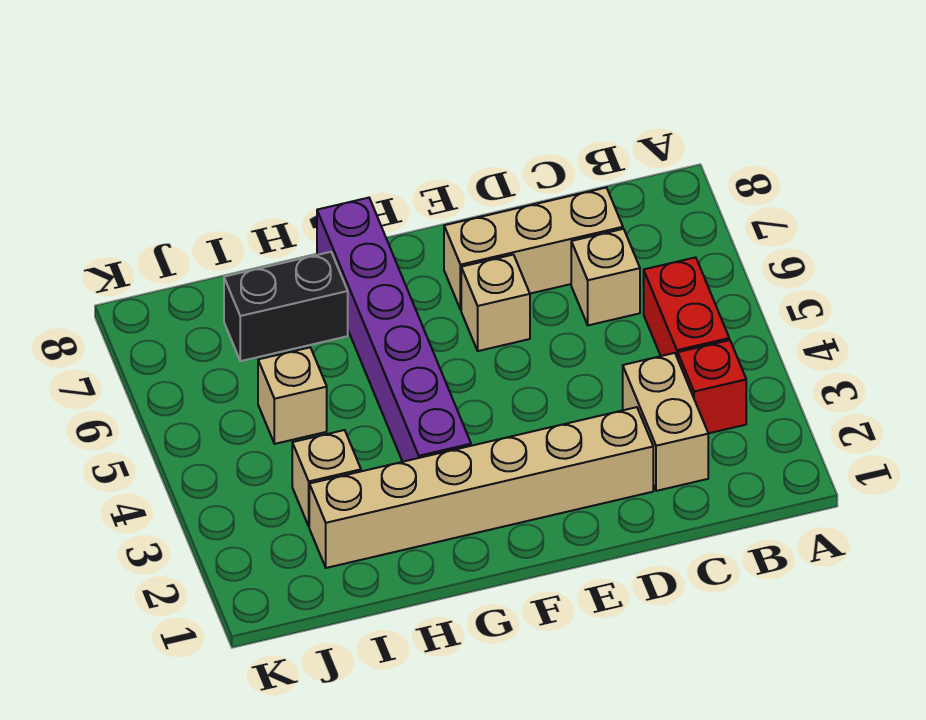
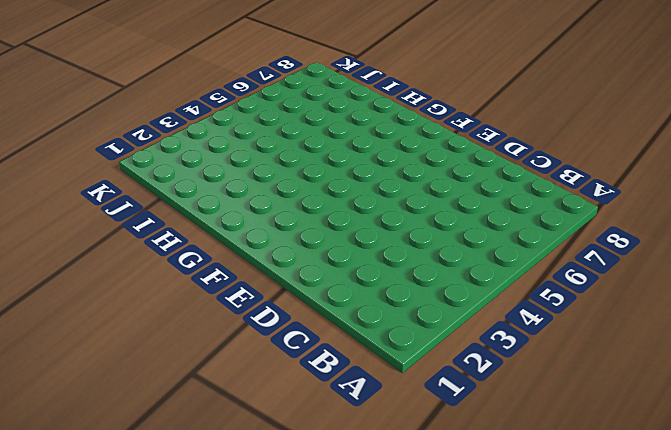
none -> red brick B3 level 1
none -> red brick B4:B5 level 1

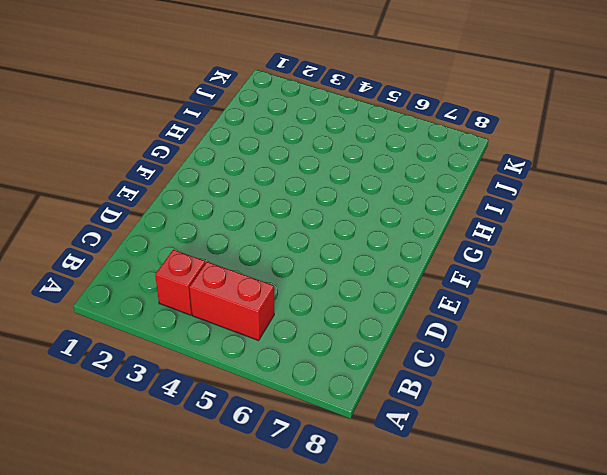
none -> tan brick C2:C3 level 1
none -> tan brick C6 level 1

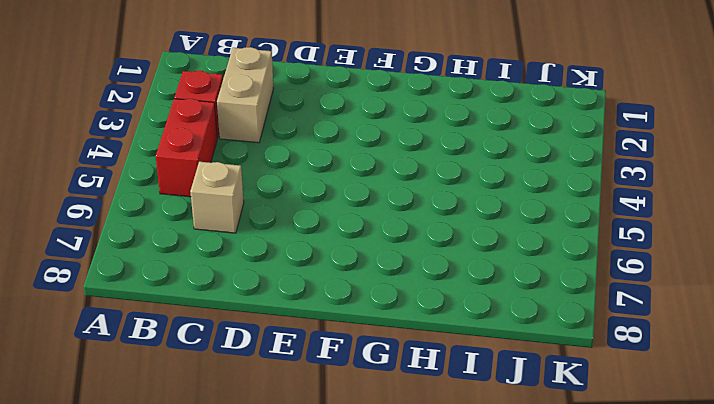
none -> tan brick C7:E7 level 1
none -> tan brick D2:I2 level 1

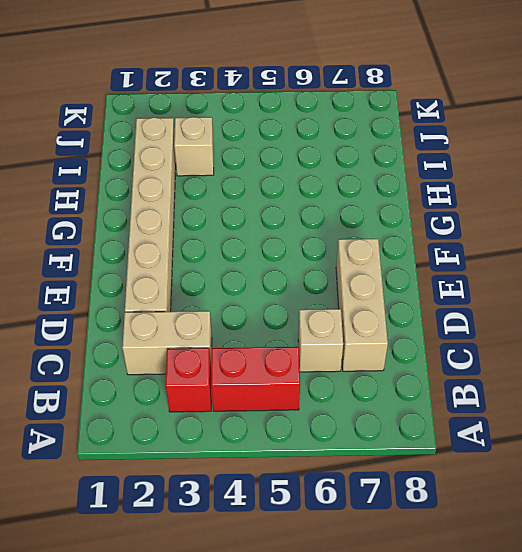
none -> tan brick E6 level 1
none -> purple brick G3:G8 level 1

